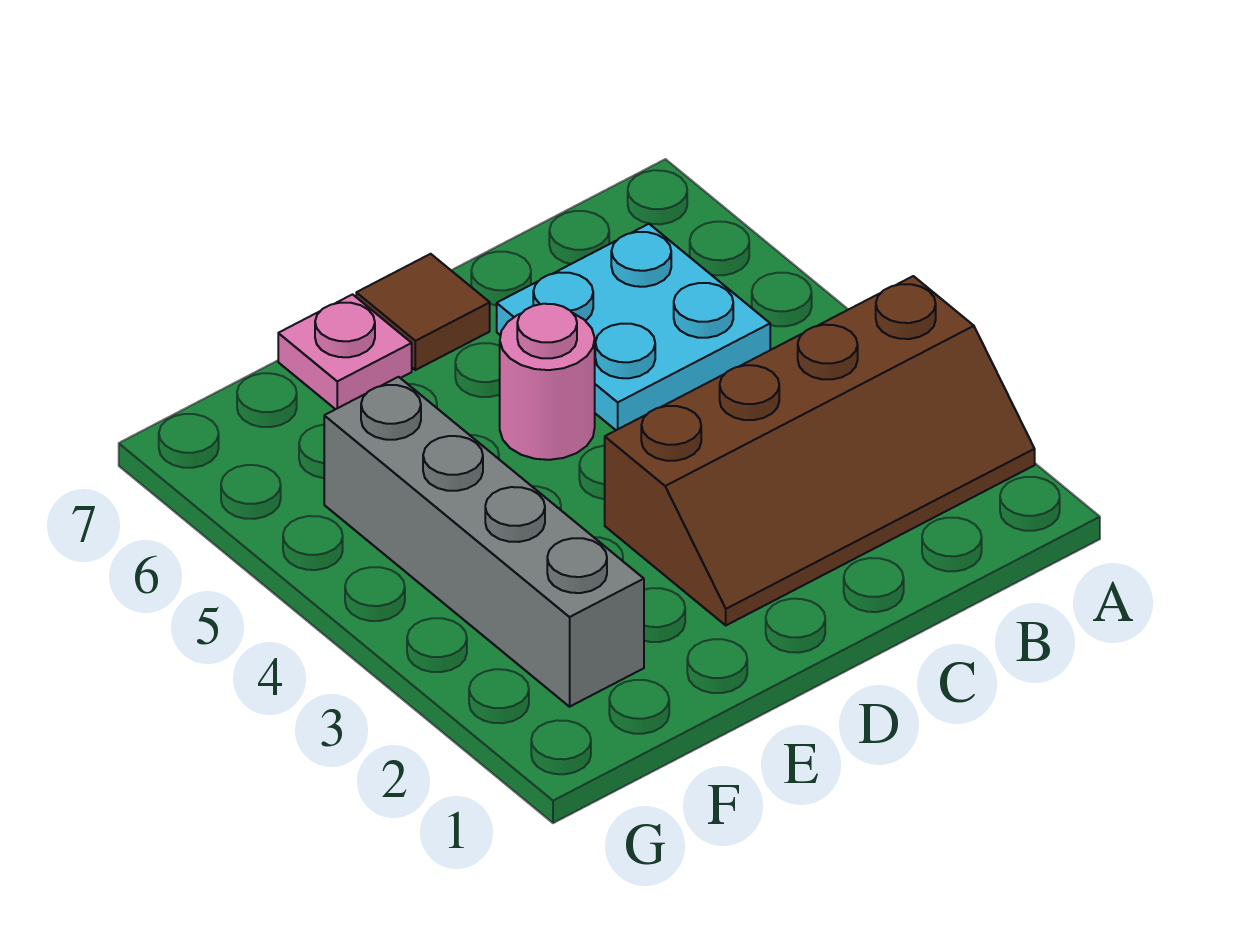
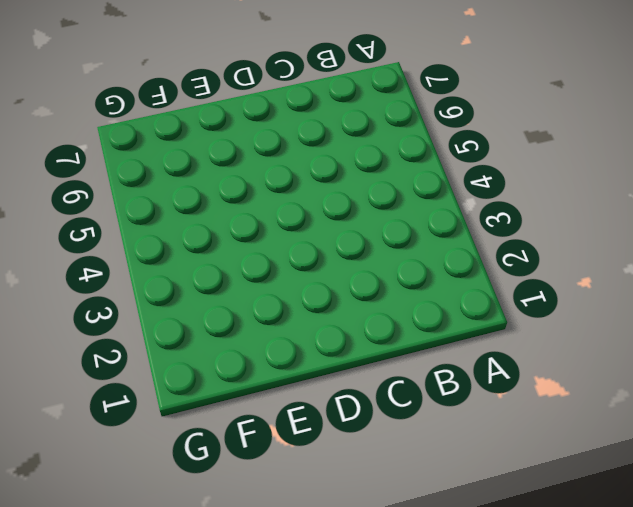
none -> brown slope A2:D3 level 1 top 3
none -> cyan plate B5:C6 level 1

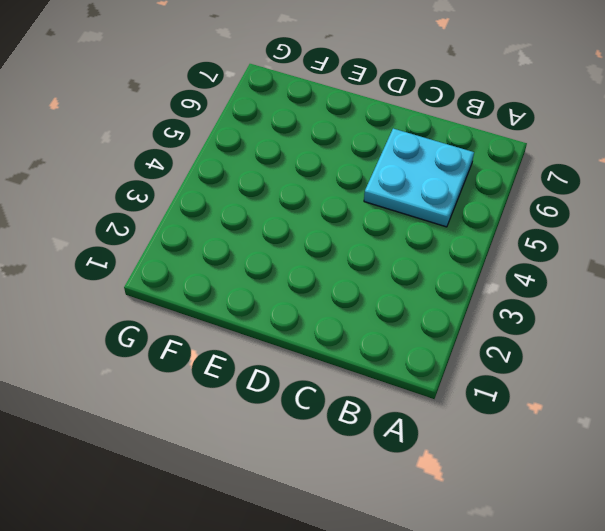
none -> brown slope A2:D3 level 1 top 3
none -> pink round brick D5 level 1

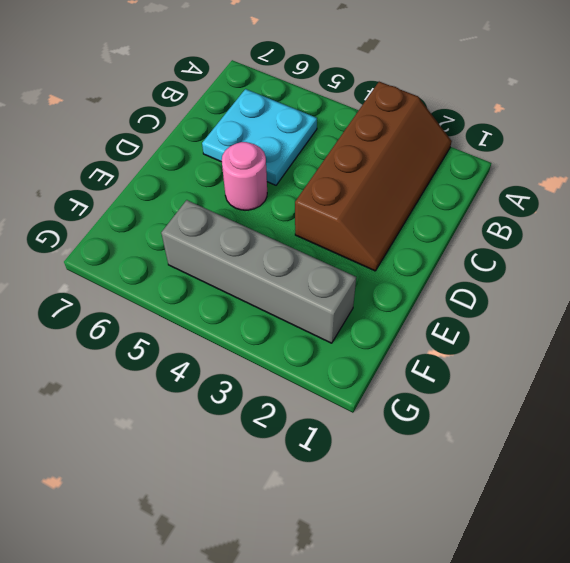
none -> brown tile D7 level 1
none -> pink plate E7 level 1

